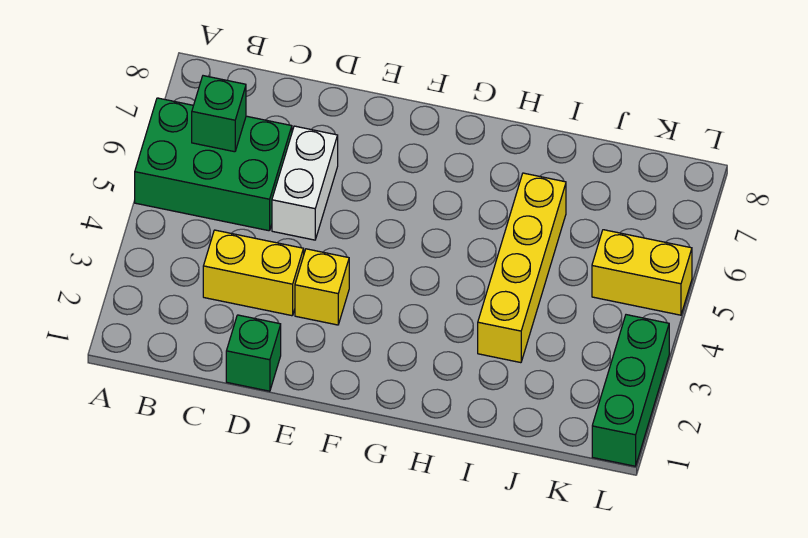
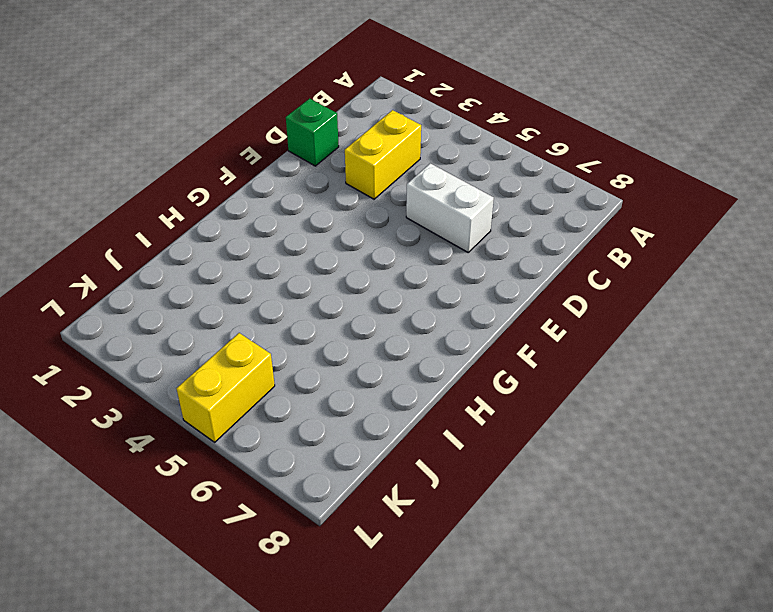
none -> green brick A5:C6 level 1
none -> yellow brick E3 level 1

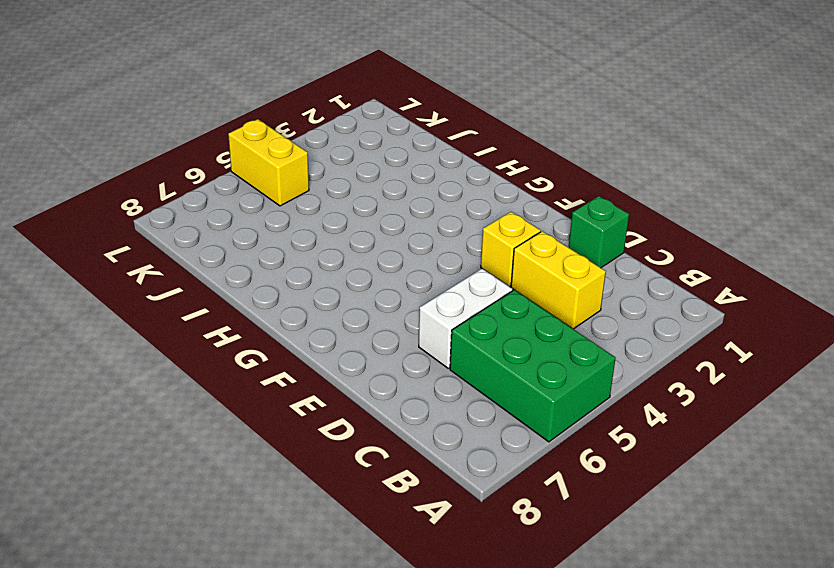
none -> yellow brick I3:I6 level 1
none -> green brick L1:L3 level 1

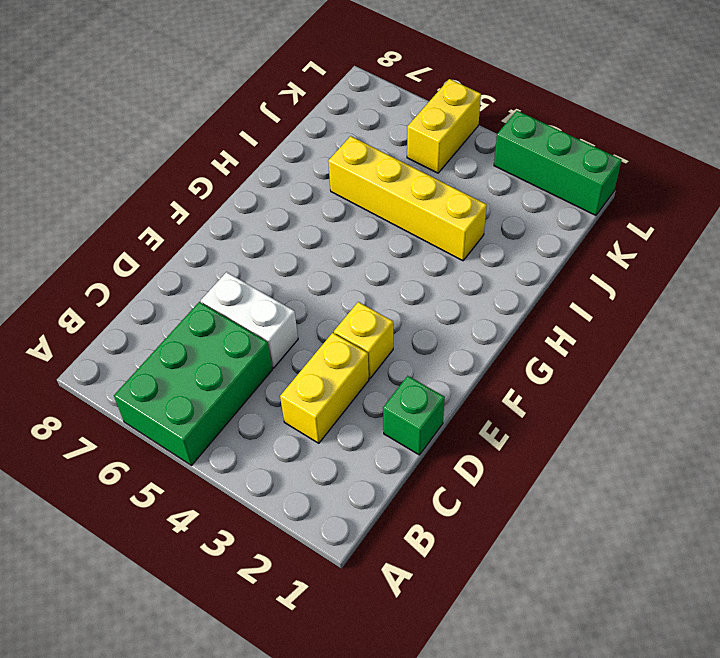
none -> green brick B6 level 2

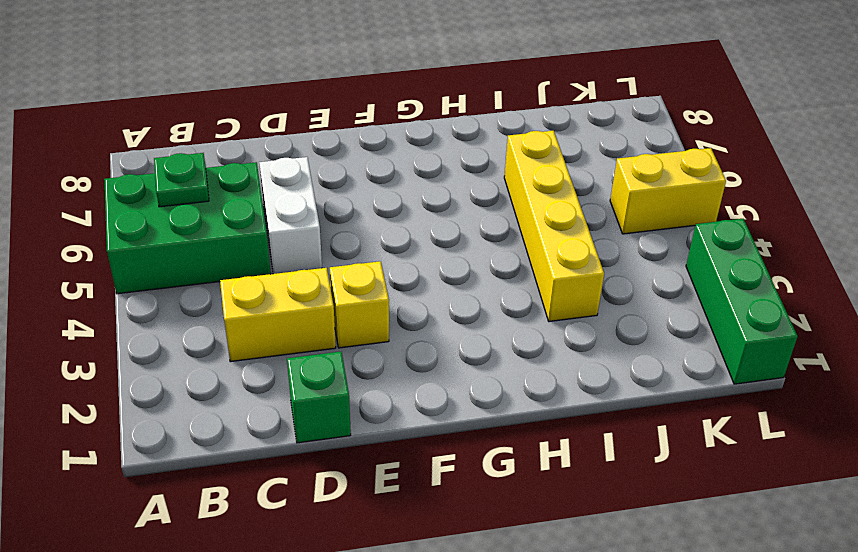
green plate B6 level 2 -> green brick B6 level 2

